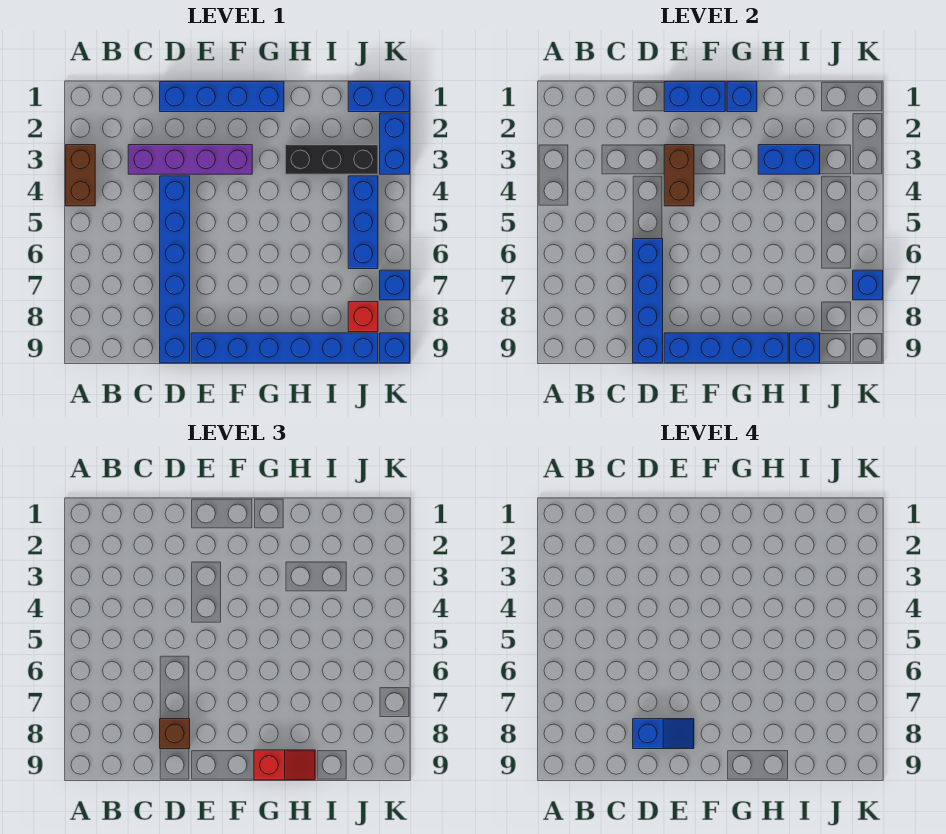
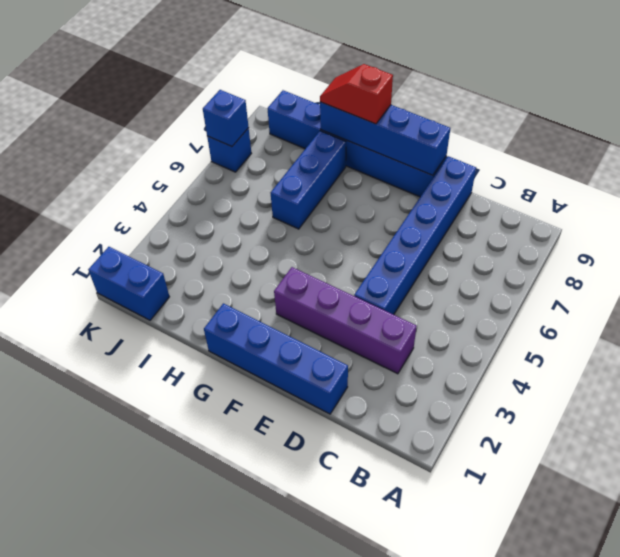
blue brick H6:H8 level 1 -> blue brick J4:J6 level 1
none -> brown brick A3:A4 level 1
none -> black brick H3:J3 level 1
none -> red brick J8 level 1

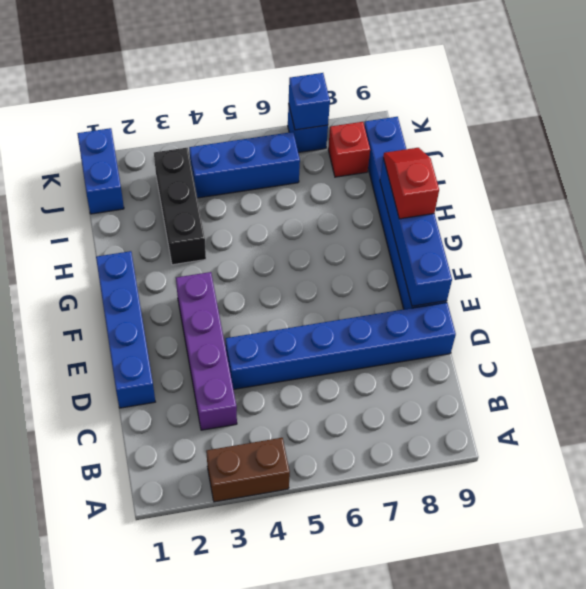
none -> blue brick K2:K3 level 1
none -> blue brick K9 level 1
none -> blue brick D6:D9 level 2

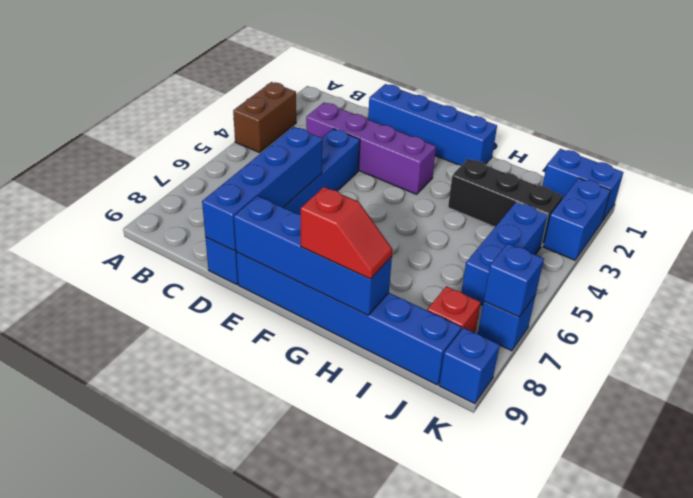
none -> blue brick E1:F1 level 2
none -> brown brick E3:E4 level 2
none -> blue brick G1 level 2

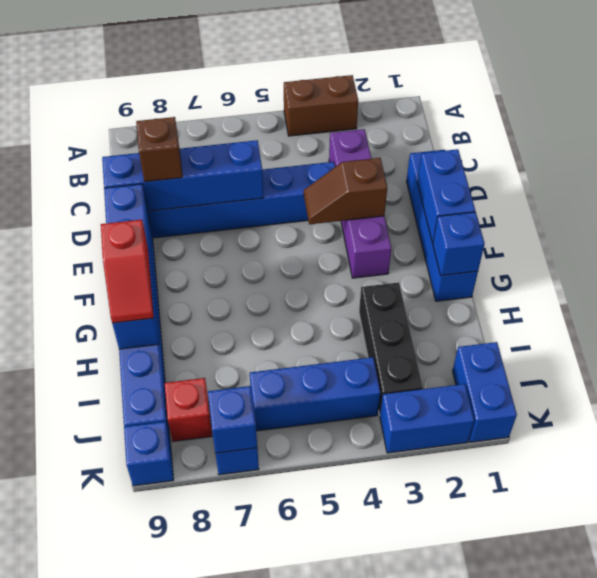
brown slope E3:E4 level 2 top 3 -> brown brick E3:E4 level 2
none -> blue brick H3:I3 level 2
none -> blue brick I9 level 2
none -> blue slope D8:E8 level 4 top D

